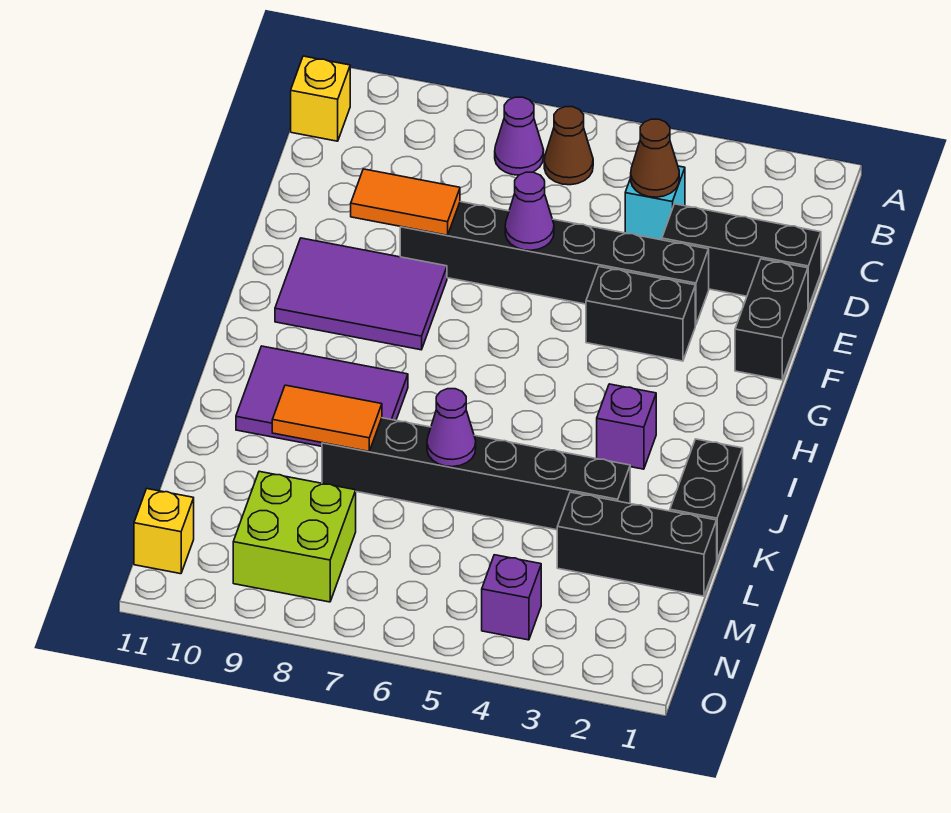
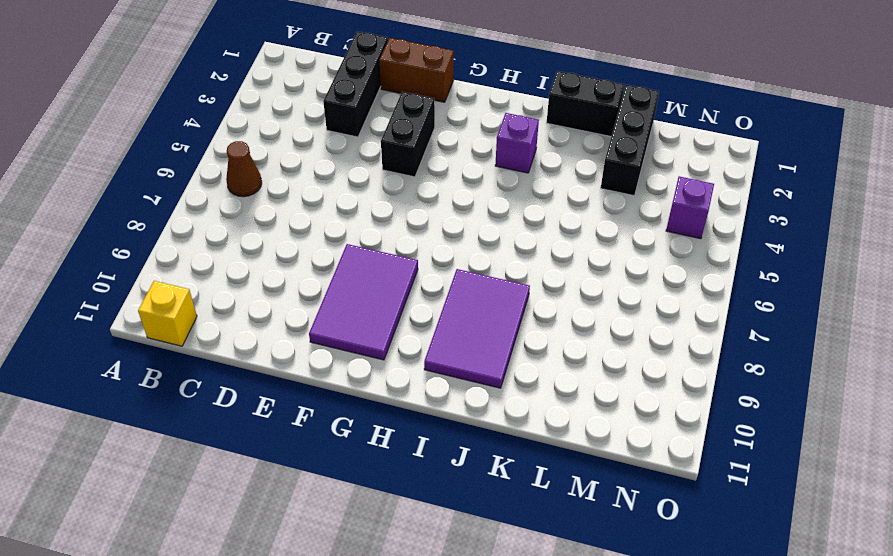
brown brick E1:F1 level 1 -> black brick E1:F1 level 1
none -> purple cone B7 level 1
none -> cyan brick C4 level 1
none -> black brick E3:E8 level 1

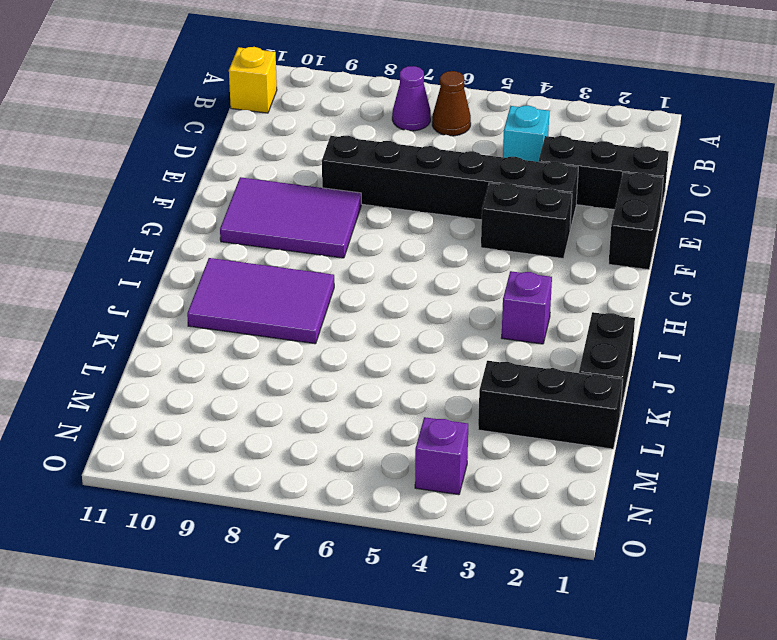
none -> black brick K3:K8 level 1
none -> lime brick M8:N9 level 1
none -> yellow brick N11 level 1

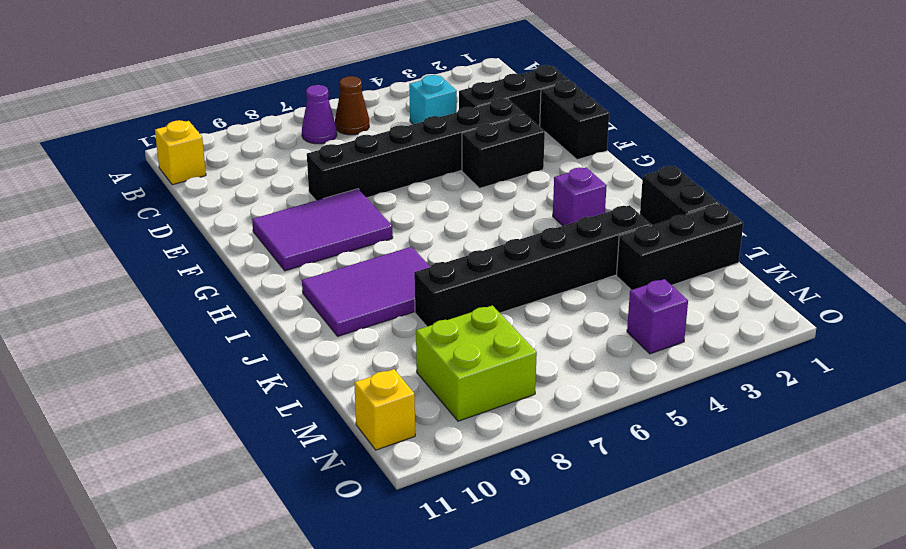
none -> brown cone C4 level 2
none -> purple cone E6 level 2
none -> orange tile E8:E9 level 2

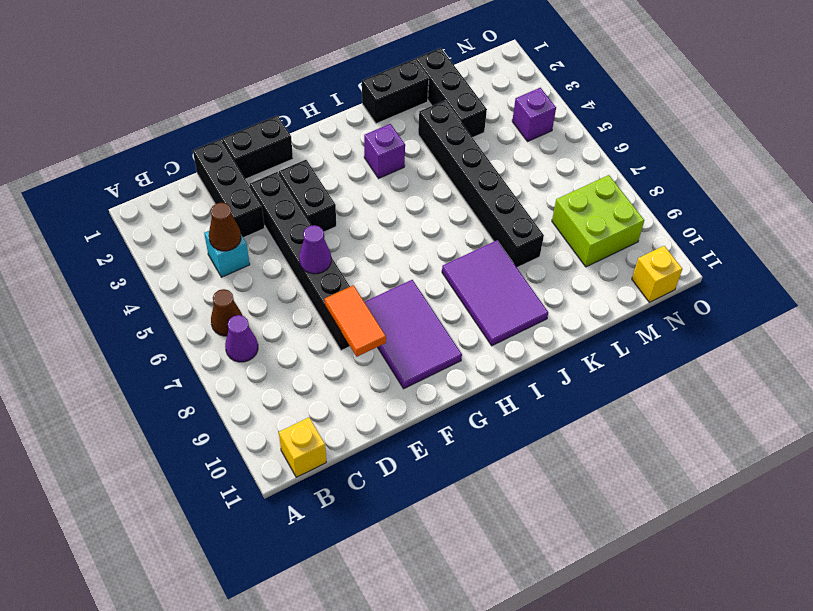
none -> purple cone K6 level 2
none -> orange tile K8:K9 level 2

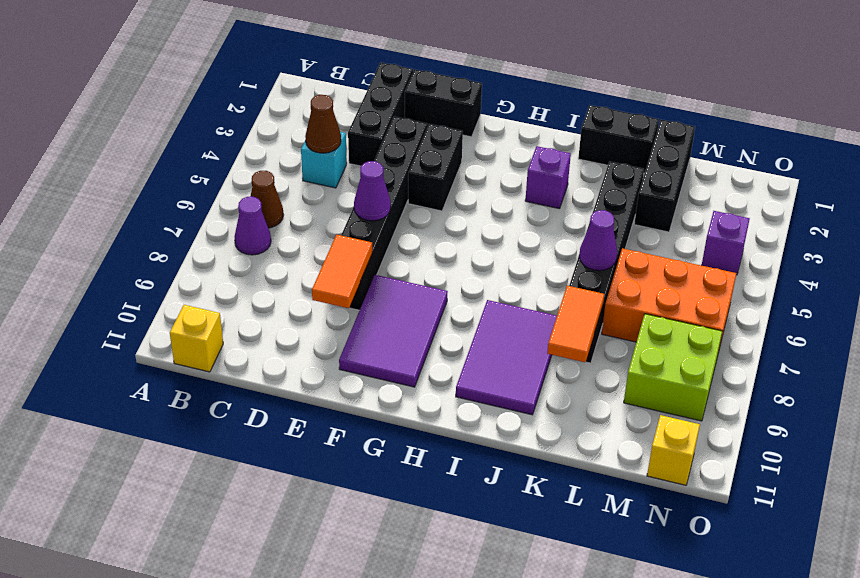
orange brick L6:N7 level 1 -> none

